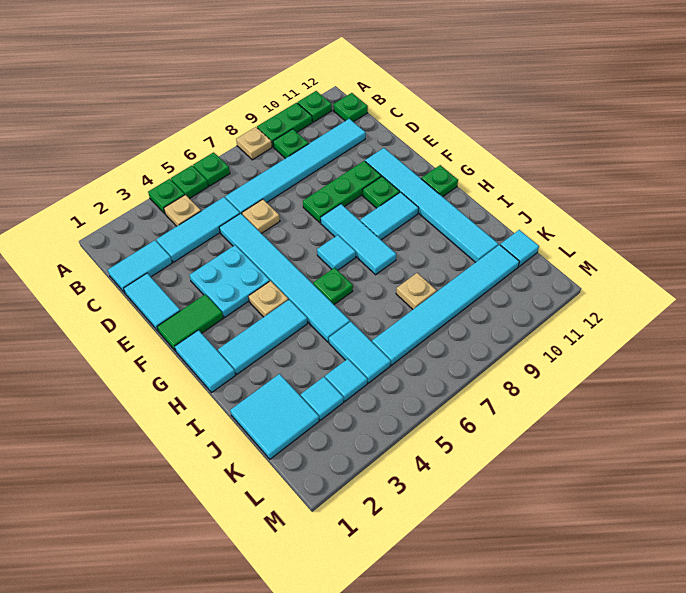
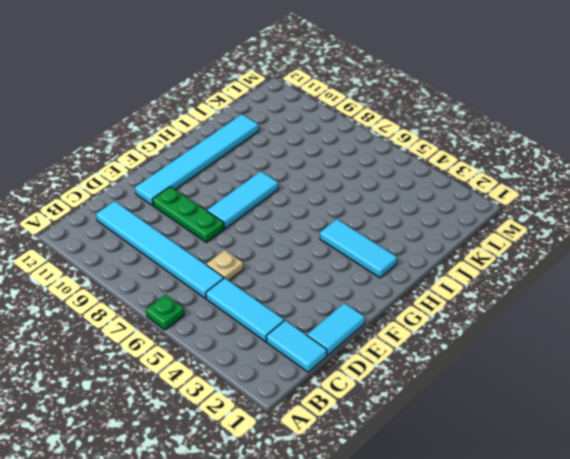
none -> green plate A4 level 1
none -> green plate A5 level 1
none -> tan plate A8 level 1
none -> green plate A9:A10 level 1

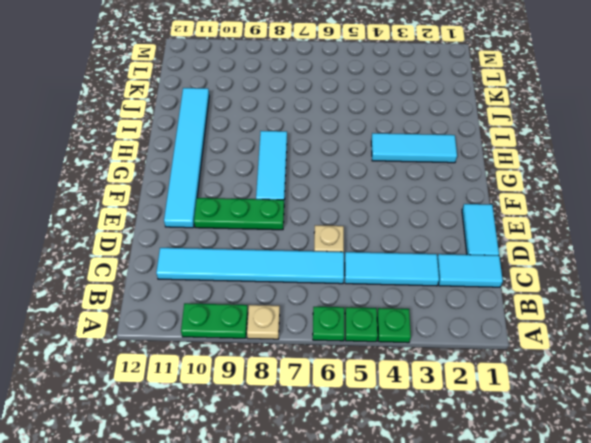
none -> green plate A11 level 1
none -> tan plate B4 level 1
none -> green plate B9 level 1
none -> green plate B12 level 1

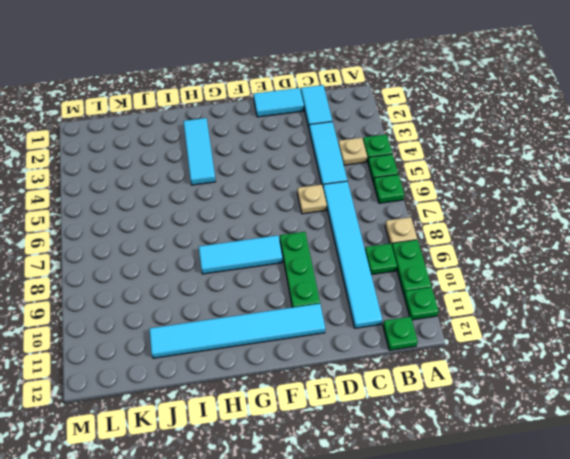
none -> cyan tile D5:I5 level 1
none -> cyan plate E3:F4 level 1
none -> green tile F1:F2 level 1
none -> green plate F10 level 1

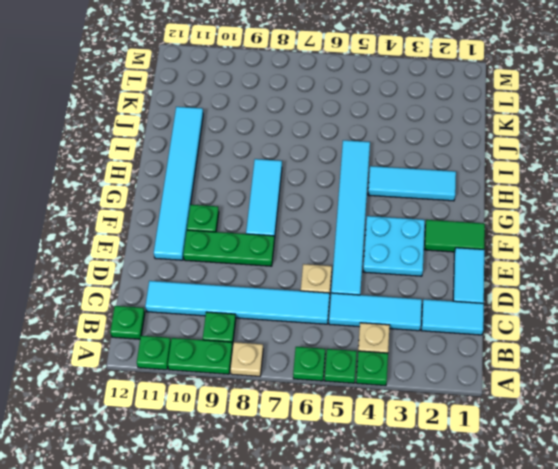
none -> cyan tile G1:H1 level 1
none -> tan plate G4 level 1
none -> cyan tile G7 level 1
none -> cyan tile G9:G10 level 1

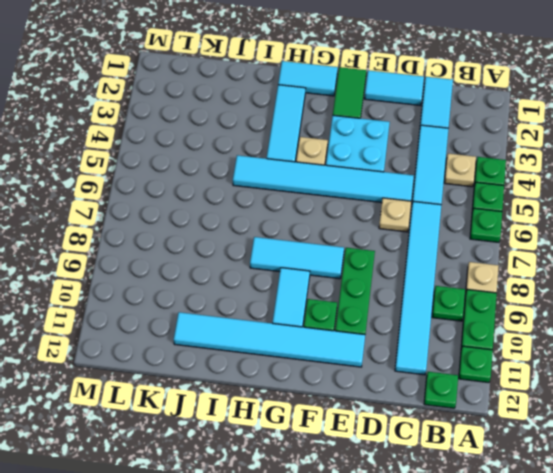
none -> cyan tile G7 level 1
none -> green plate G12 level 1
none -> green plate H6 level 1
none -> cyan tile J1:K2 level 1

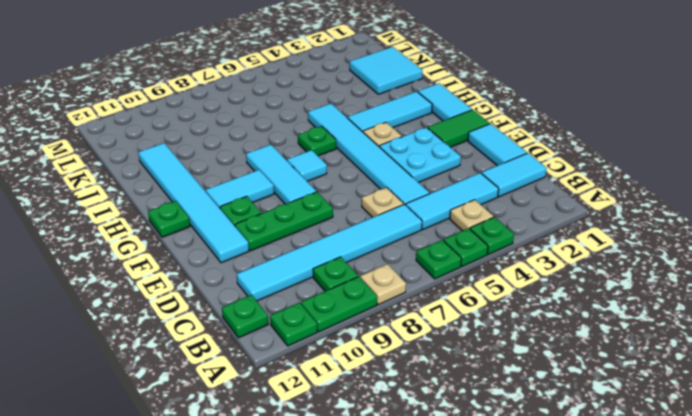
none -> cyan tile J5:K5 level 1
none -> tan plate J8 level 1
none -> cyan tile K3 level 1
none -> cyan tile K4 level 1

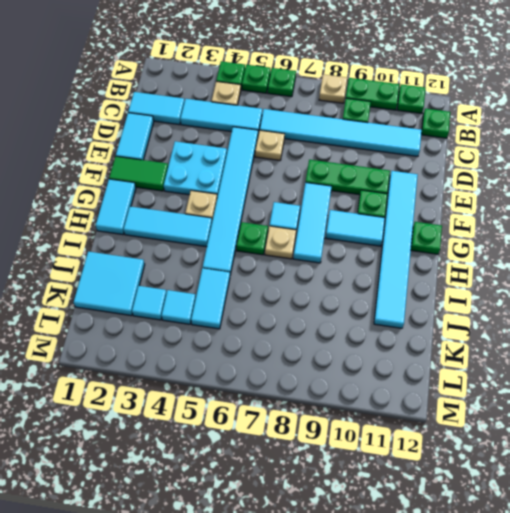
tan plate H7 level 1 -> tan plate J8 level 1
none -> cyan tile K6:K11 level 1
none -> cyan tile K12 level 1

